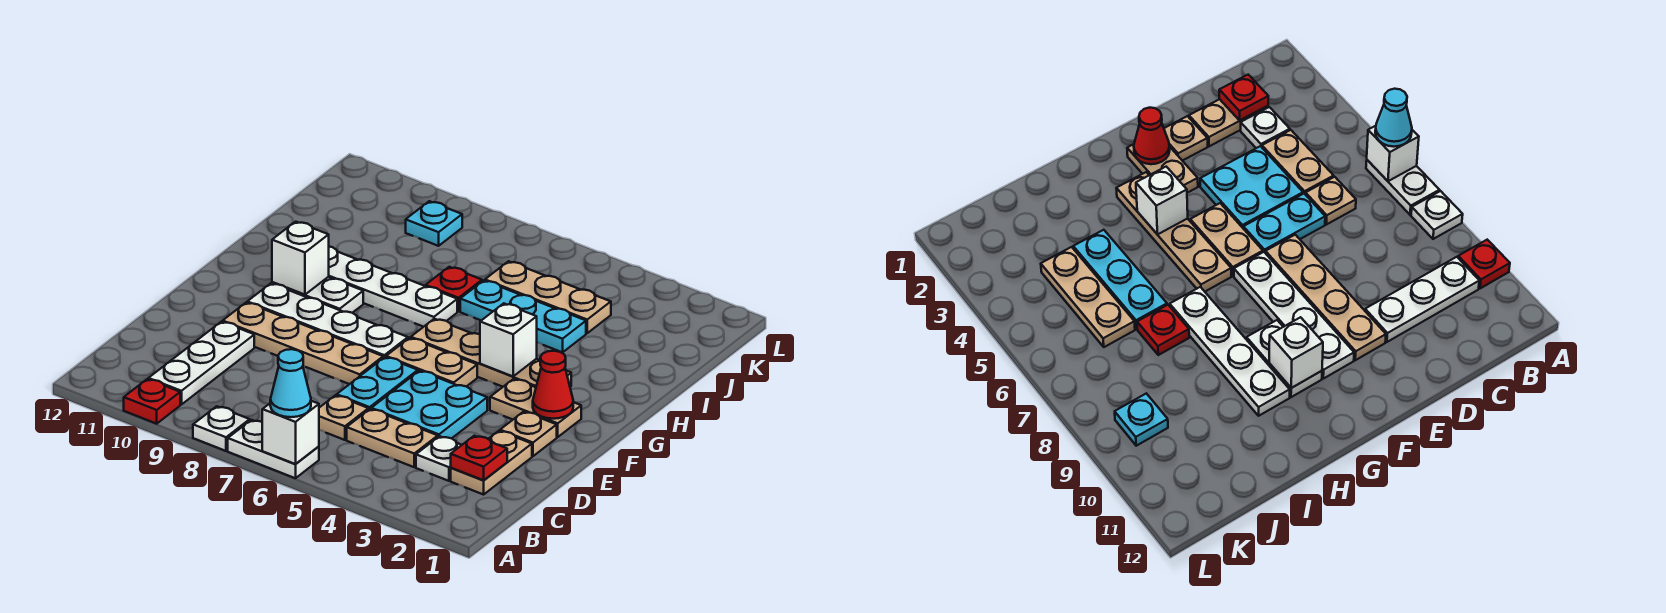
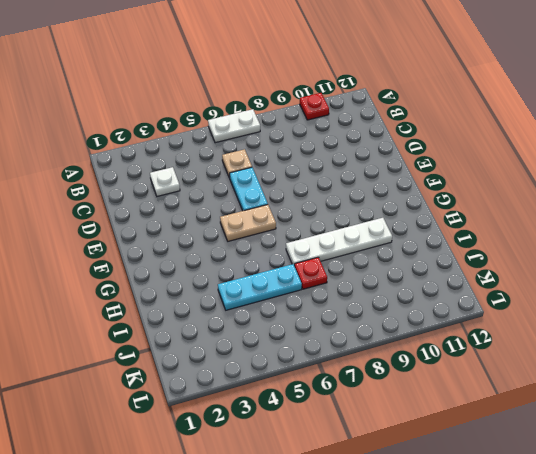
none -> white plate A8 level 1
none -> white plate B10:D10 level 1
none -> tan plate C2:D2 level 1

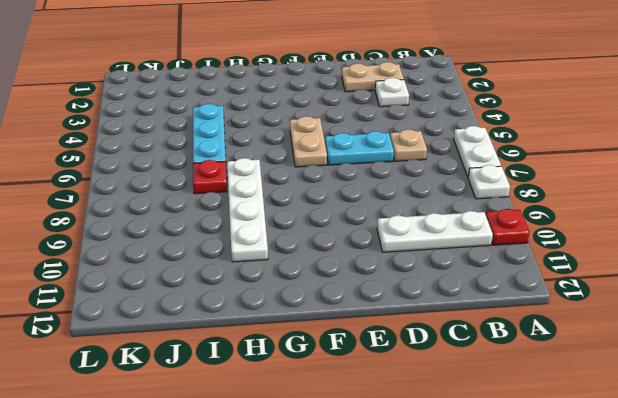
none -> tan plate C4:C5 level 1
none -> cyan plate D4:E5 level 1
none -> tan plate E2 level 1

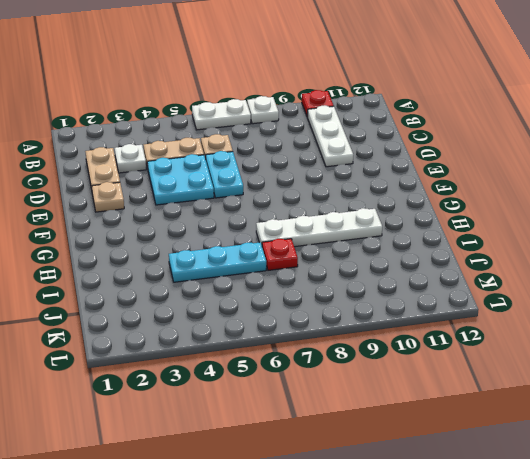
none -> tan plate E7:E10 level 1
none -> tan plate F2:F3 level 1
none -> tan plate F5:F6 level 1

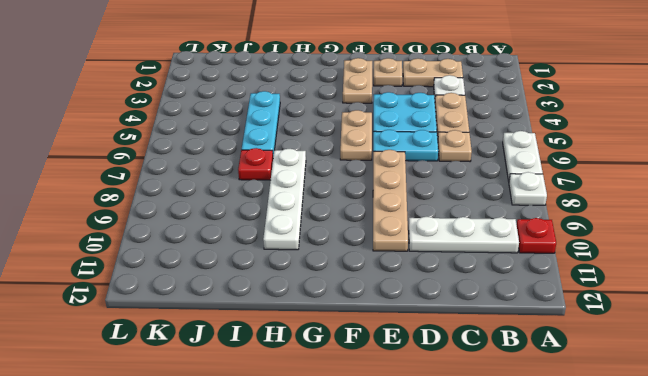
none -> white plate F7:F10 level 1
none -> tan plate G3:G6 level 1
none -> white plate G9:G10 level 1

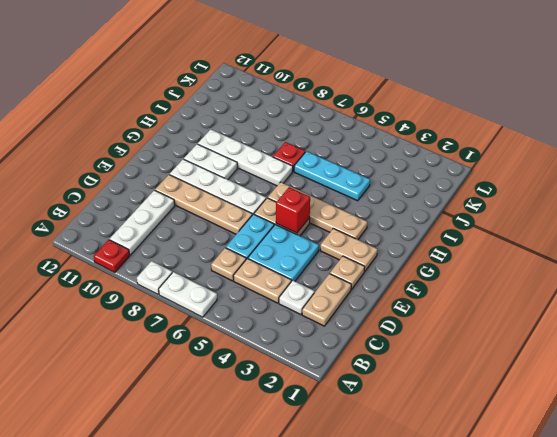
red brick F5 level 2 -> none
none -> tan plate J4:J6 level 1
none -> cyan plate K9 level 1
none -> white brick A6 level 2

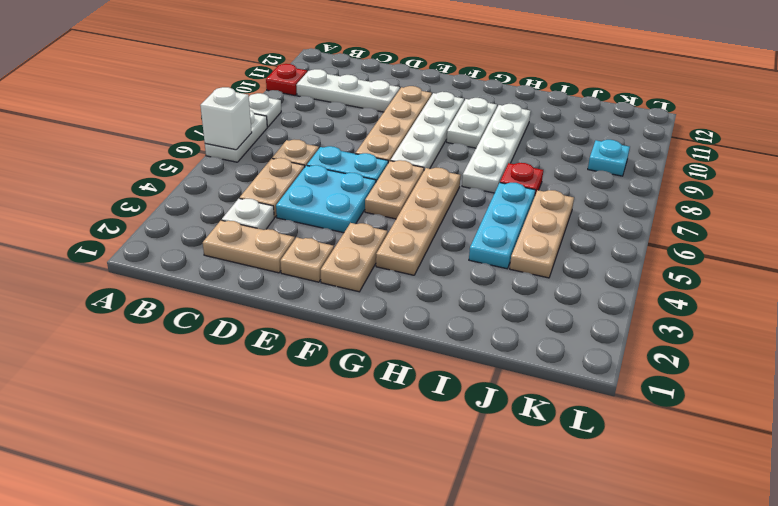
none -> red plate C2 level 2
none -> red cone F2 level 2
none -> white brick G4 level 2

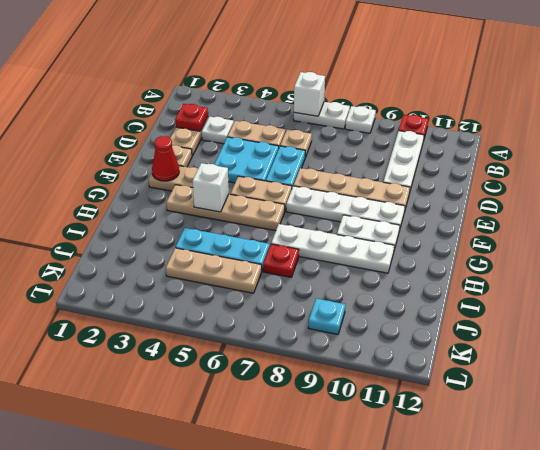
none -> white brick G10 level 2
none -> cyan cone A6 level 3

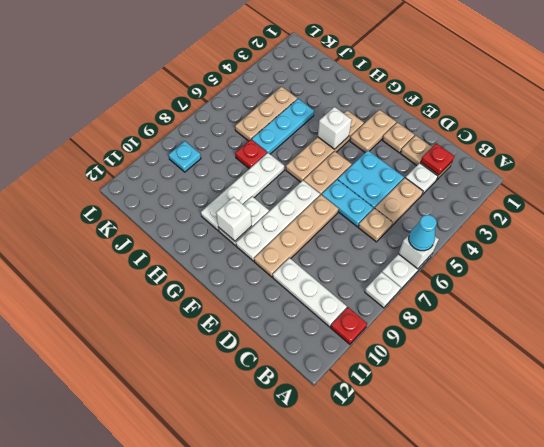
none -> red cone F2 level 2

